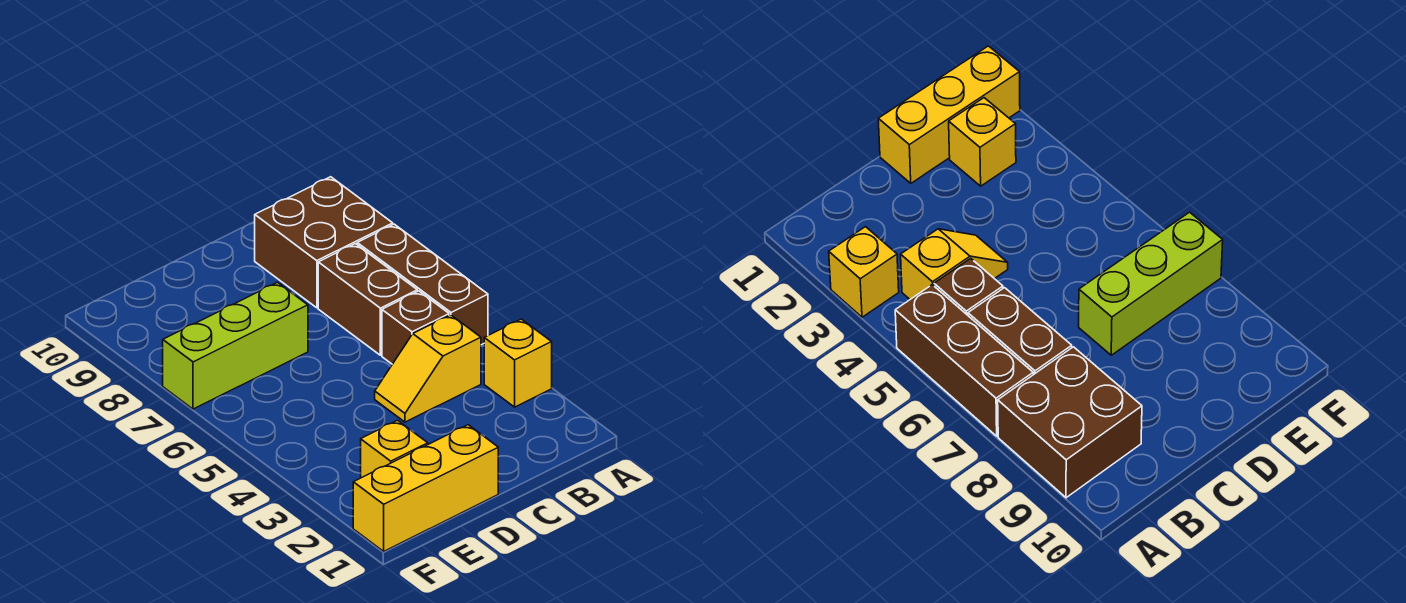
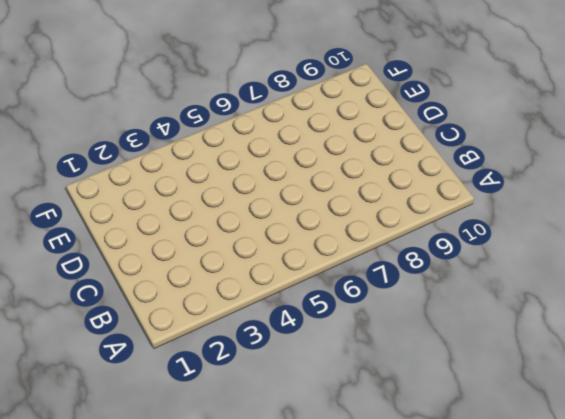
none -> yellow brick A3 level 1
none -> brown brick A5:A7 level 1

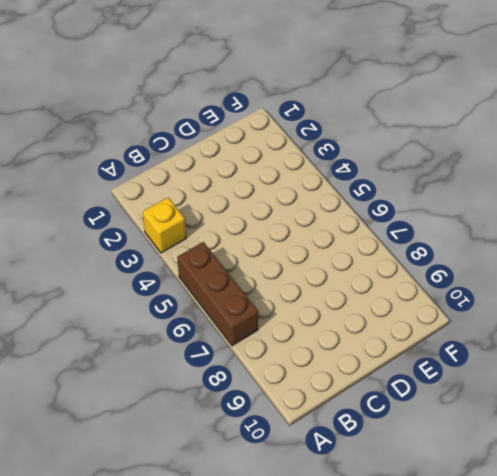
none -> brown brick A8:B9 level 1
none -> yellow slope B4:C4 level 1 top B

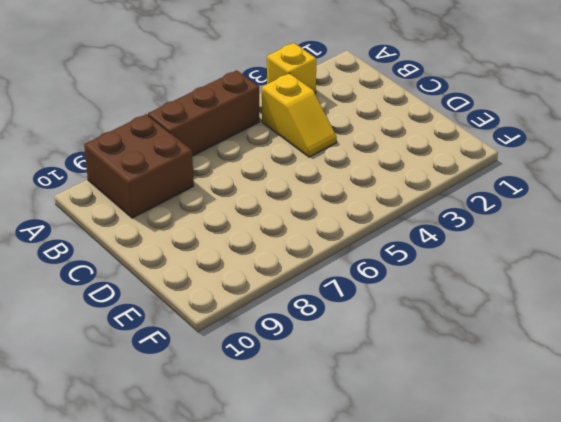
none -> brown brick B5 level 1
none -> brown brick B6:B7 level 1

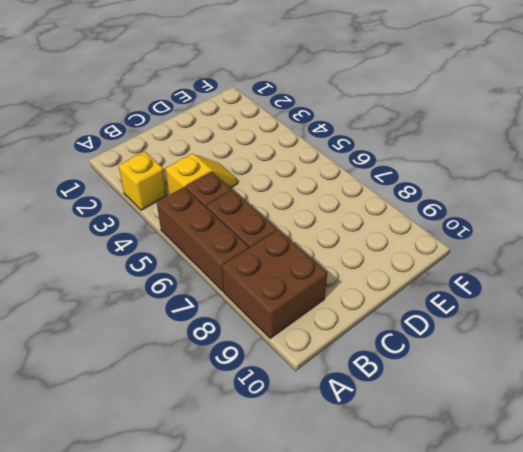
none -> yellow brick D1:F1 level 1
none -> lime brick D7:F7 level 1

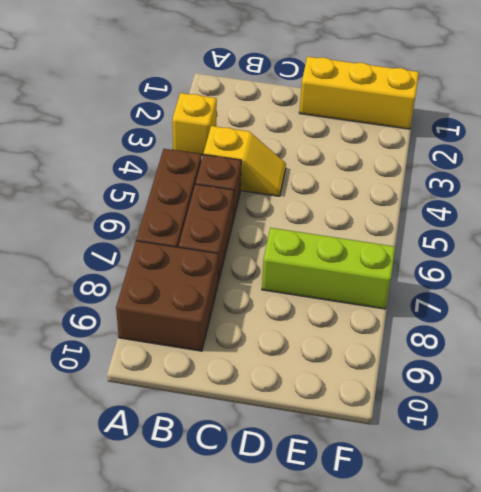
none -> yellow brick E2 level 1

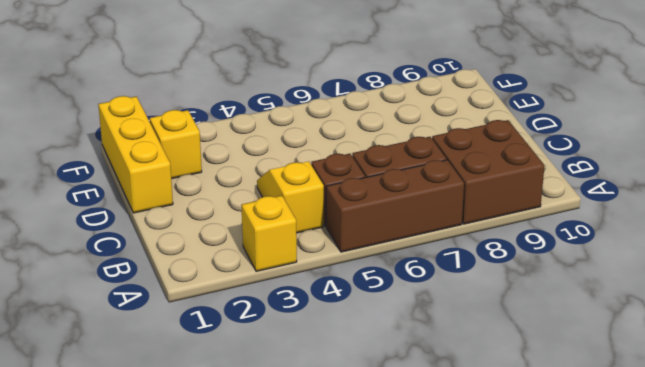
none -> lime brick D7:F7 level 1

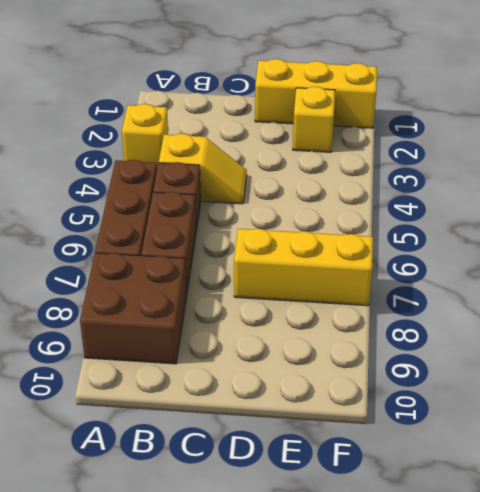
yellow brick D7:F7 level 1 -> lime brick D7:F7 level 1

